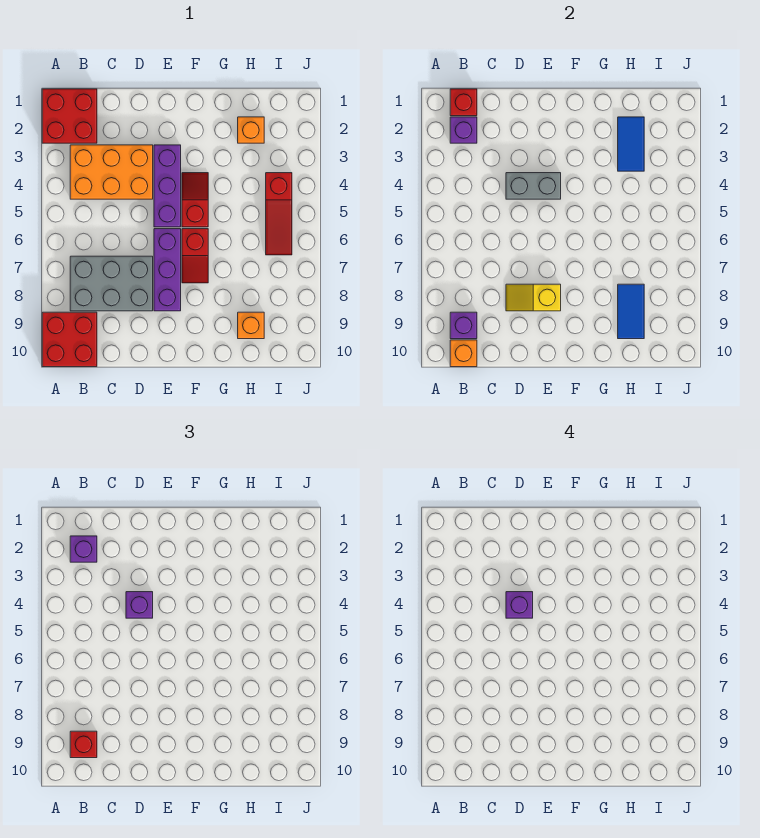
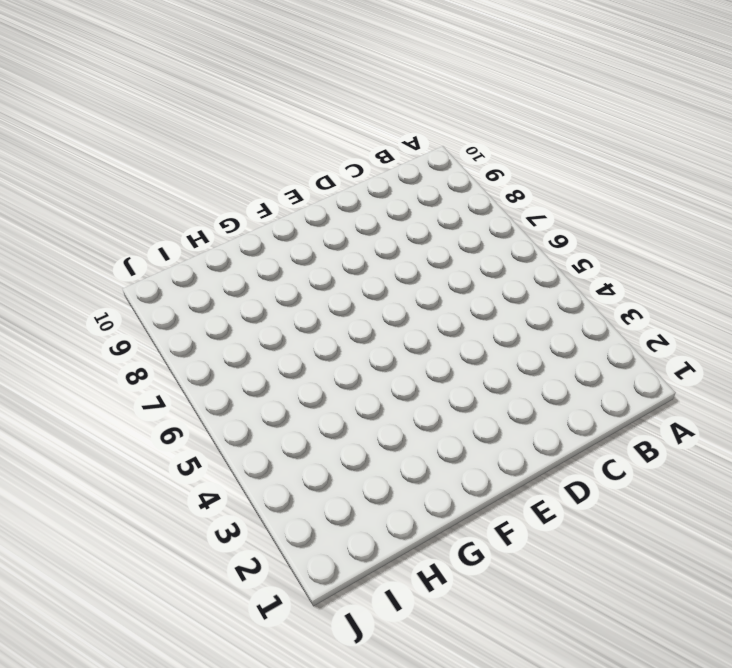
none -> red brick A1:B2 level 1
none -> red brick A9:B10 level 1
none -> orange brick B3:D4 level 1

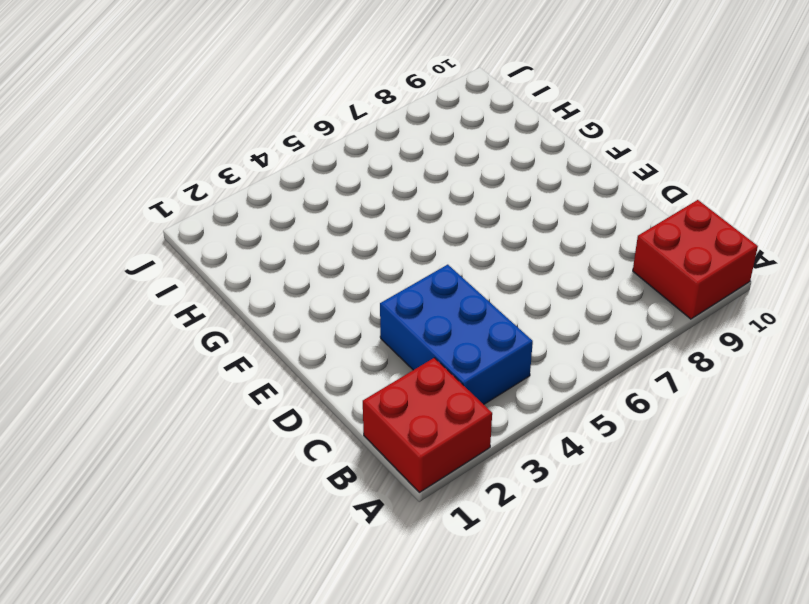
blue brick B3:D4 level 1 -> orange brick B3:D4 level 1
none -> grey brick B7:D8 level 1
none -> purple brick E3:E5 level 1
none -> purple brick E6:E8 level 1

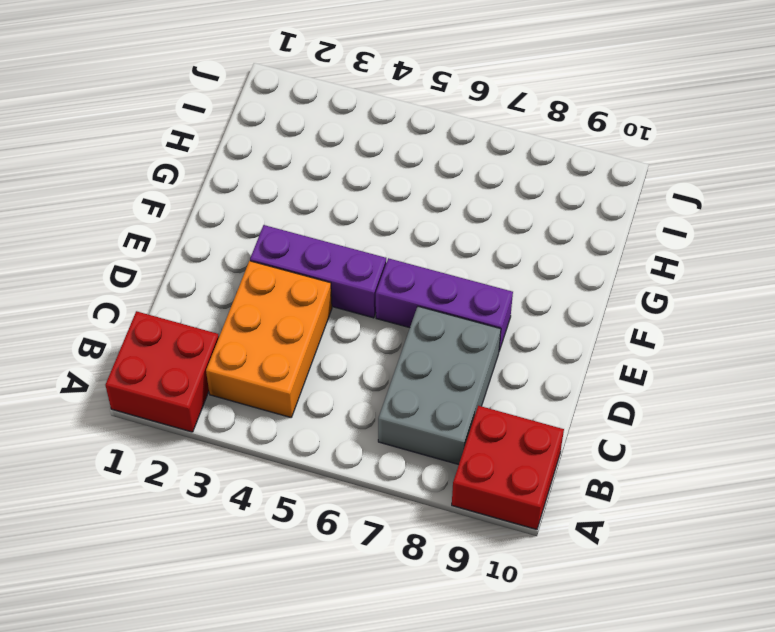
none -> red slope F4:F5 level 1 top 5
none -> red slope F6:F7 level 1 top 6
none -> orange brick H2 level 1

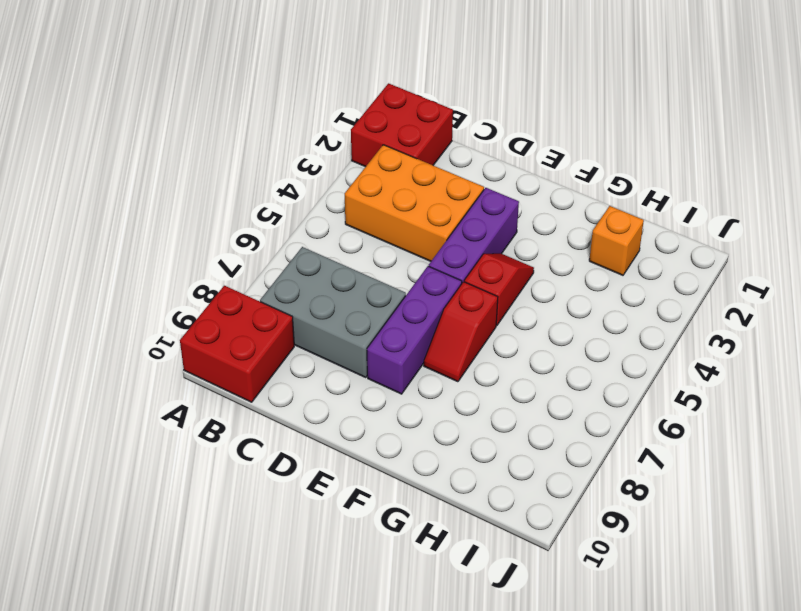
none -> orange brick H9 level 1
none -> red slope I4:I6 level 1 top 4
none -> red brick B1 level 2

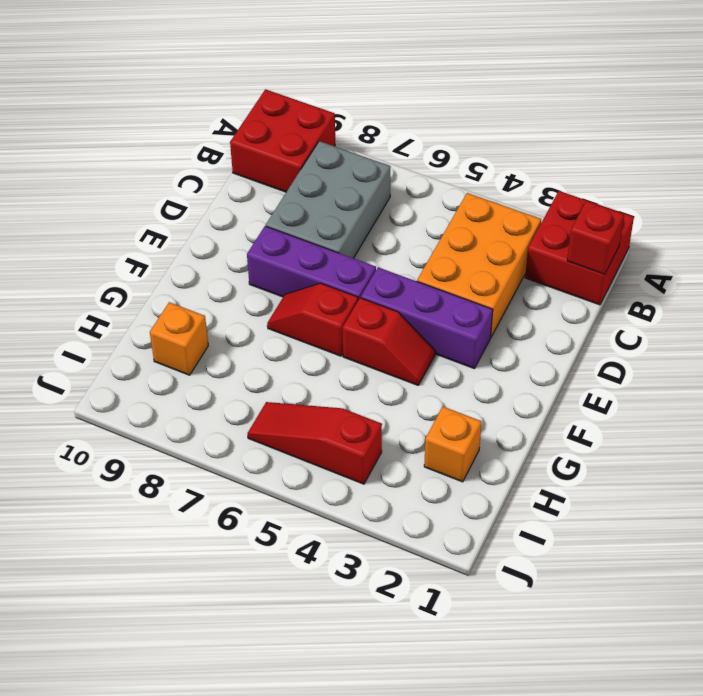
none -> purple brick B2 level 2
none -> purple brick B9 level 2
none -> orange brick B10 level 2

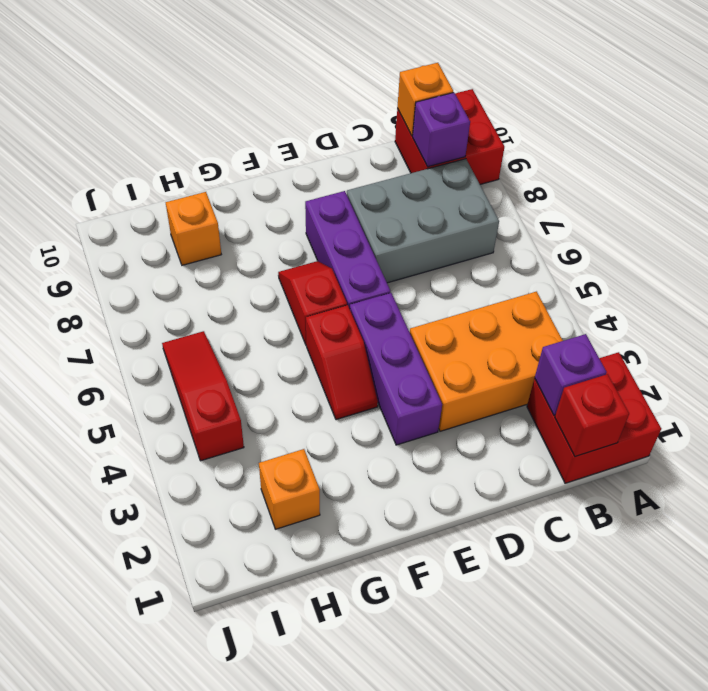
none -> grey brick D4:E4 level 2
none -> yellow slope D8:E8 level 2 top E
none -> blue tile H2:H3 level 2

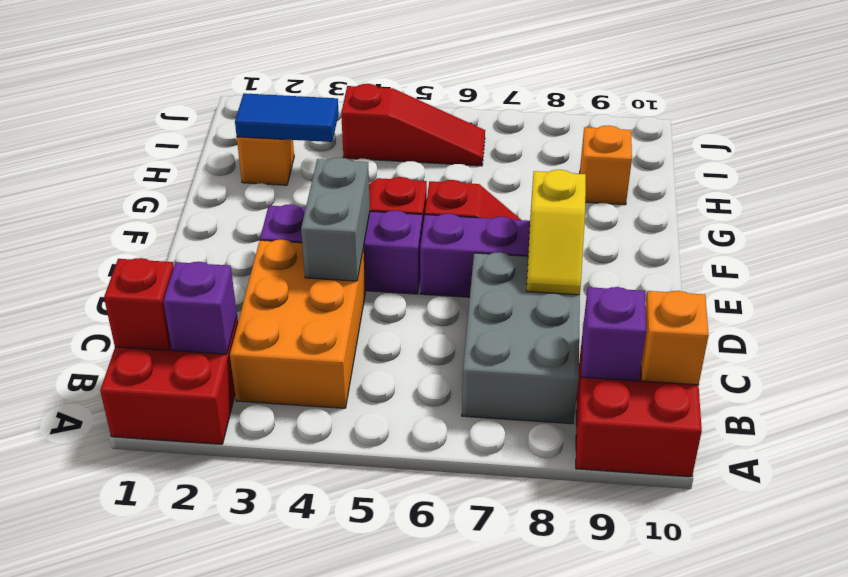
none -> blue tile H8:H9 level 2
none -> purple brick B2 level 3
none -> red brick B9 level 3

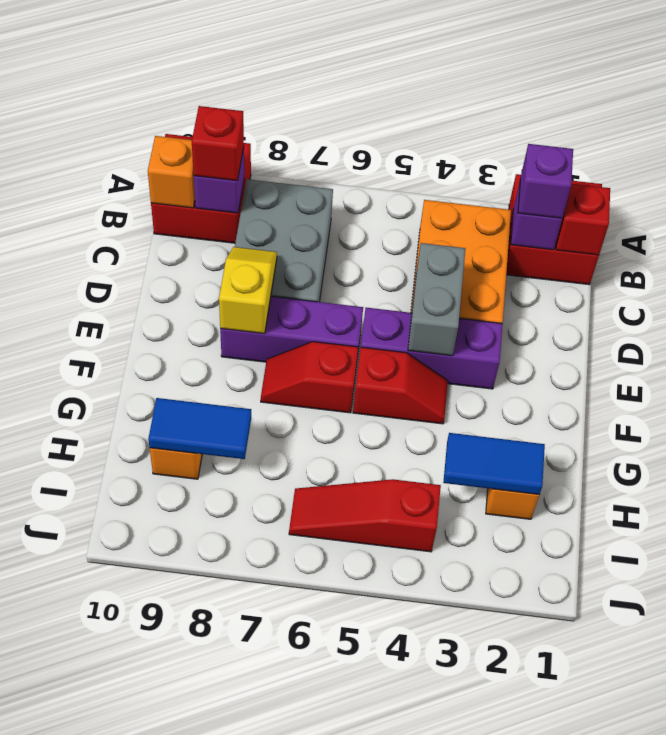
none -> purple brick D4 level 3
none -> purple brick D4 level 4

